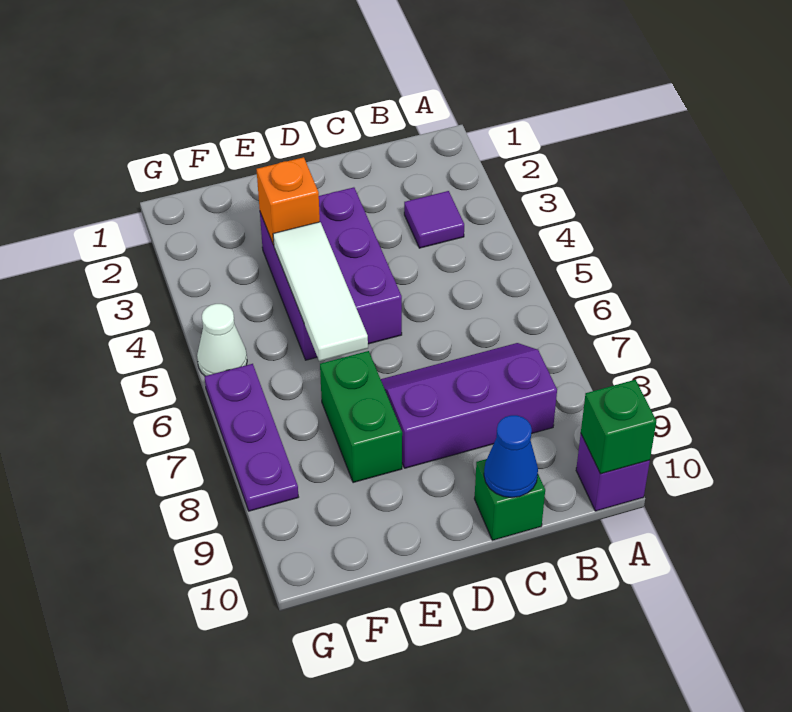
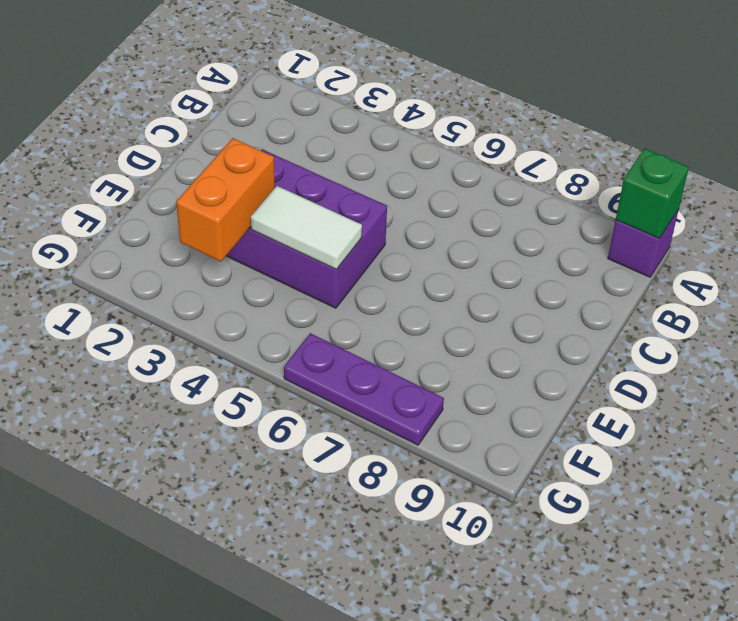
orange brick E3:F3 level 2 -> orange brick E3 level 2
white tile E4:E5 level 2 -> white tile E4:E6 level 2
none -> purple tile B3 level 1
none -> purple slope B7:D8 level 1 top 8
none -> green brick C10 level 1

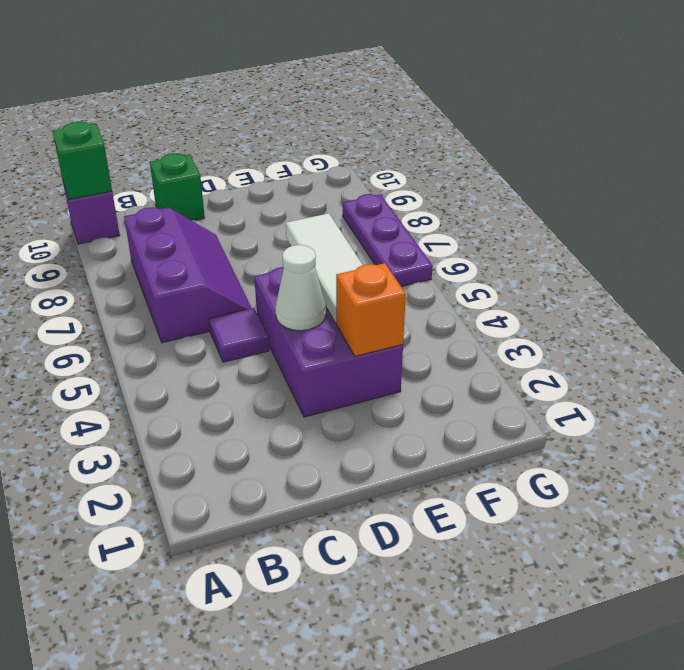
purple slope B6:C8 level 1 top B -> purple slope B7:D8 level 1 top 8
purple tile C5 level 1 -> purple tile B3 level 1
white cone D4 level 2 -> white cone G5 level 1
none -> green brick E7:E8 level 1
none -> blue cone C10 level 2

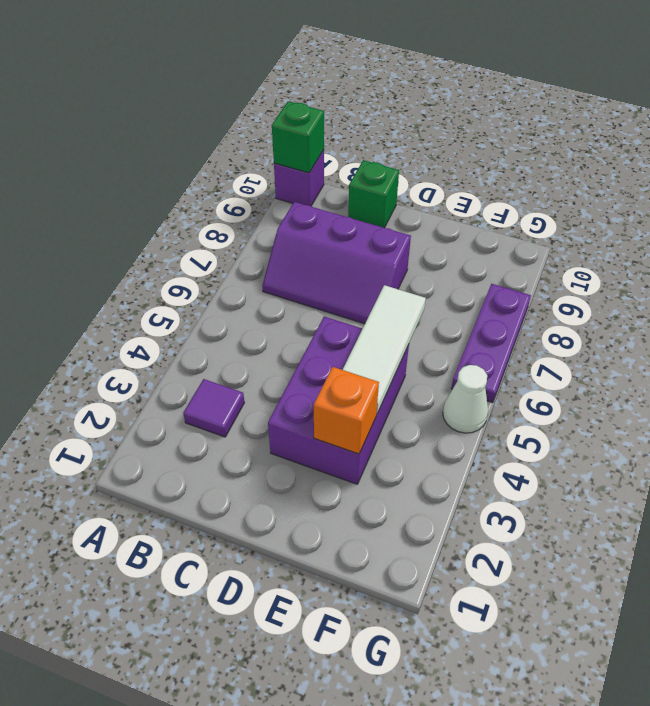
none -> green brick E7:E8 level 1
none -> blue cone C10 level 2

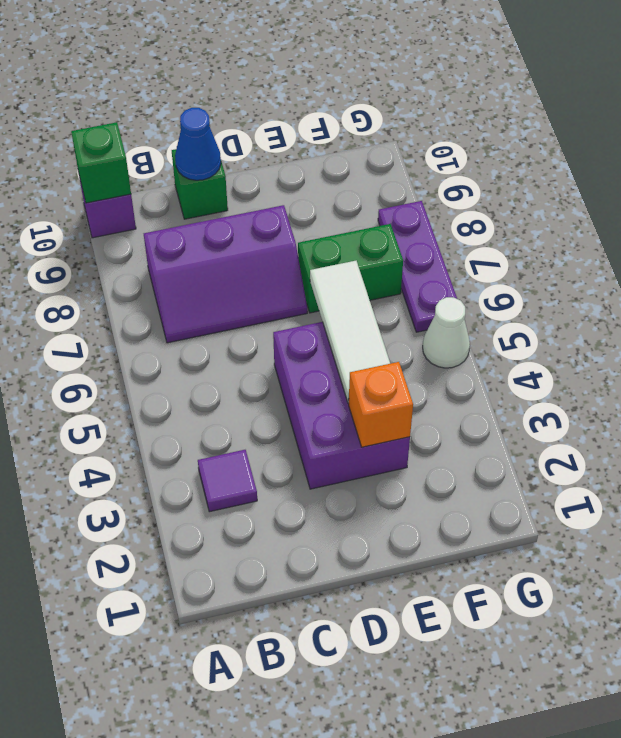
green brick E7:F7 level 1 -> green brick E7:E8 level 1

